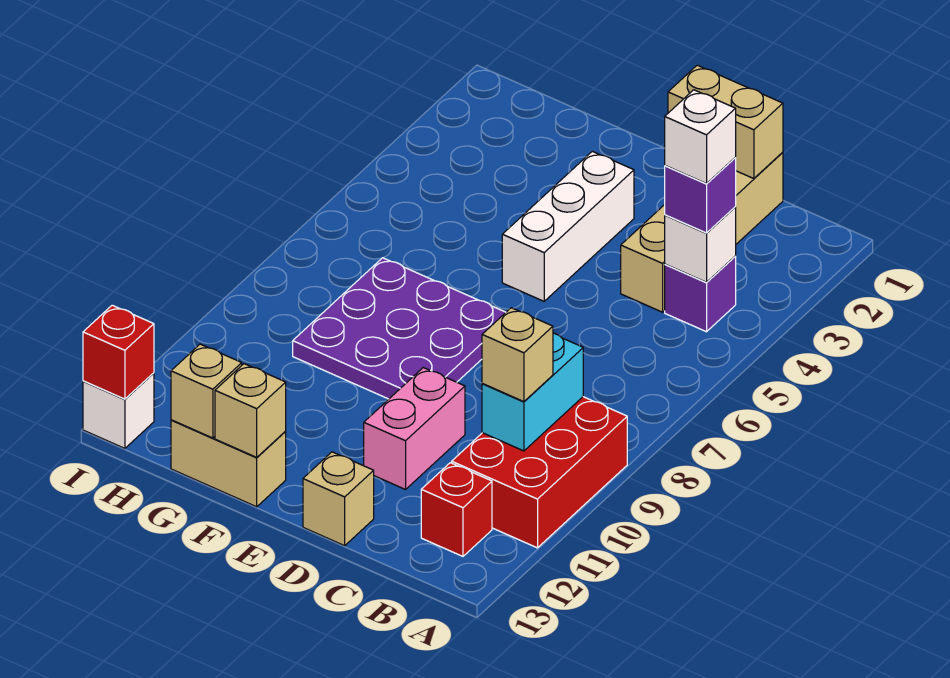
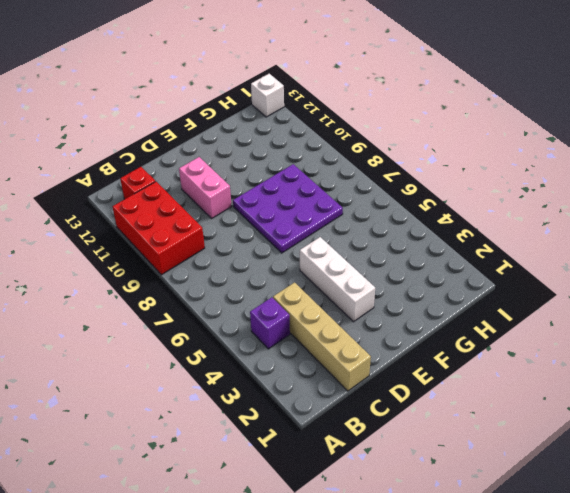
none -> tan brick D13 level 1
none -> tan brick F13:G13 level 1
none -> white brick B4 level 2

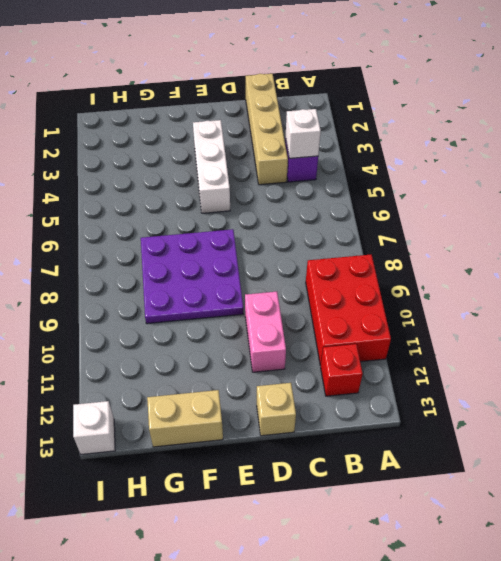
none -> cyan brick B9:B10 level 2
none -> tan brick C1:D1 level 2
none -> tan brick F13 level 2

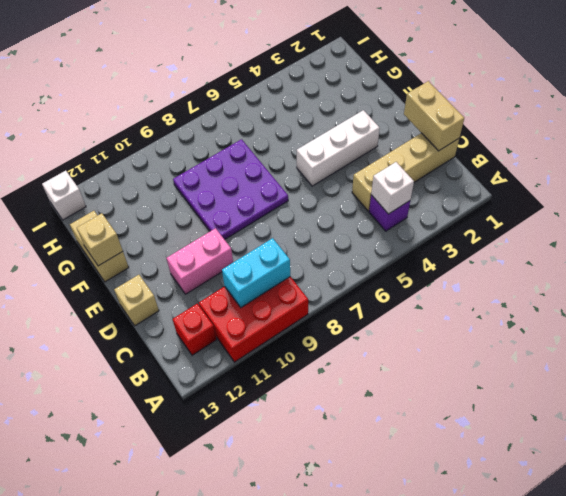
none -> tan brick G13 level 2
none -> red brick I13 level 2
none -> purple brick B4 level 3

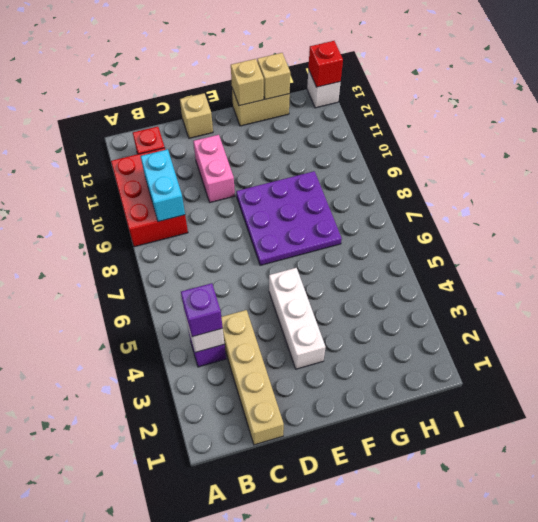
none -> tan brick C1:D1 level 2
none -> tan brick B10 level 3
none -> white brick B4 level 4

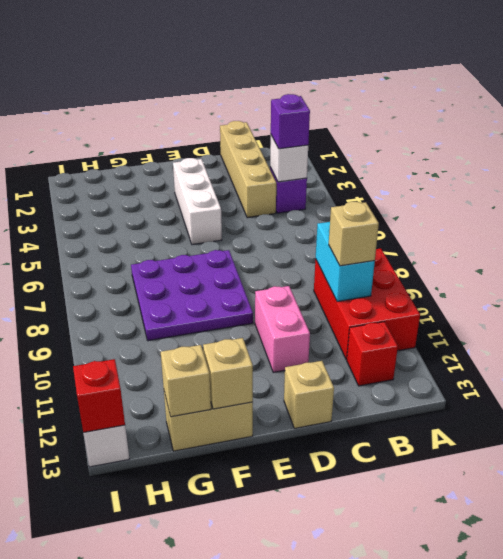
none -> tan brick C1:D1 level 2
none -> white brick B4 level 4

